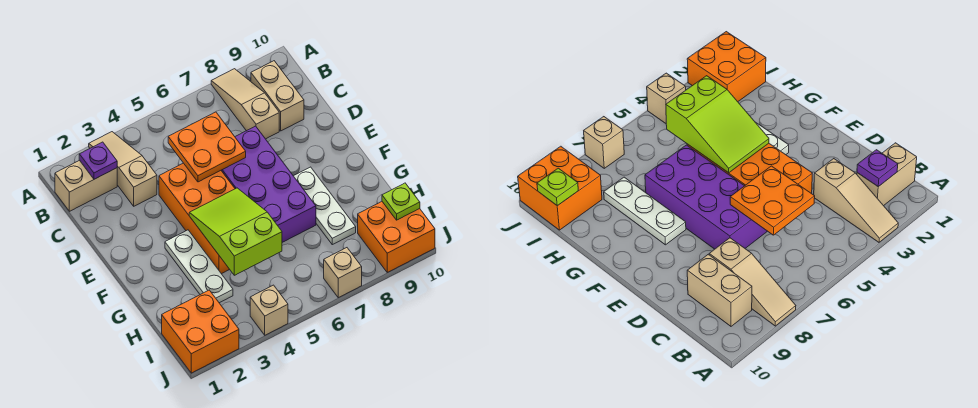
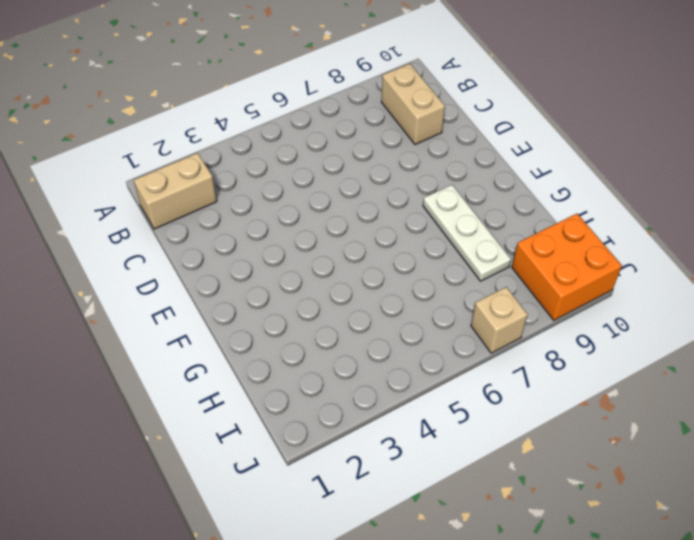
none -> tan slope A3:C3 level 1 top C
none -> tan slope A8:C8 level 1 top C
none -> orange brick D4:G5 level 1

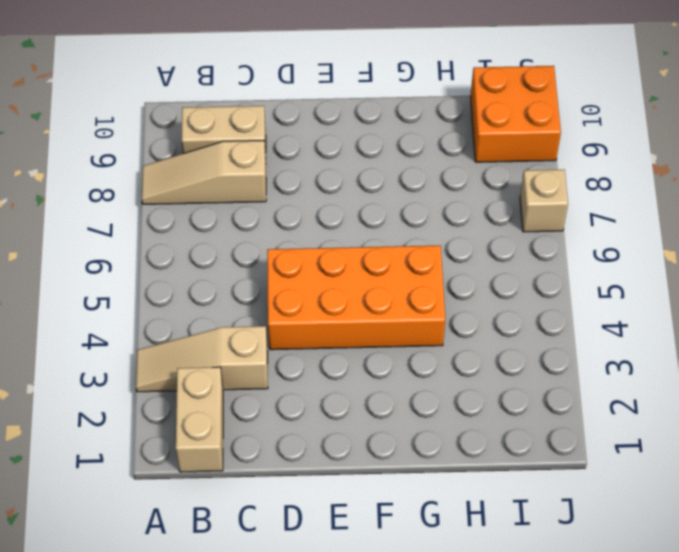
none -> purple brick D6:G7 level 1
none -> white plate F3:H3 level 1
none -> white plate F8:H8 level 1

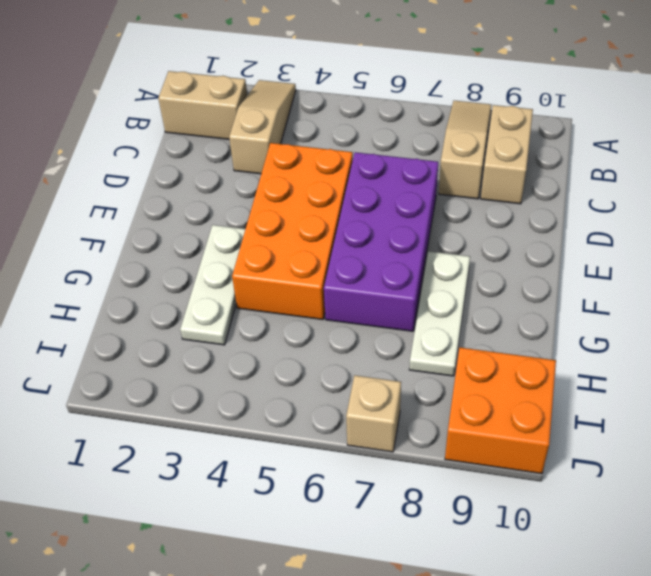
none -> orange brick I1:J2 level 1
none -> tan brick J4 level 1
none -> purple plate B2 level 2

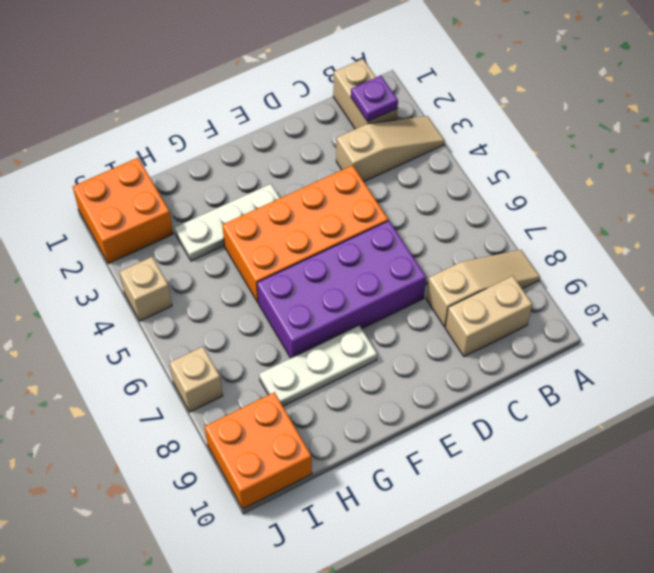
none -> orange plate C5:D6 level 2
none -> lime slope F4:H5 level 2 top H
none -> lime plate I10 level 2

